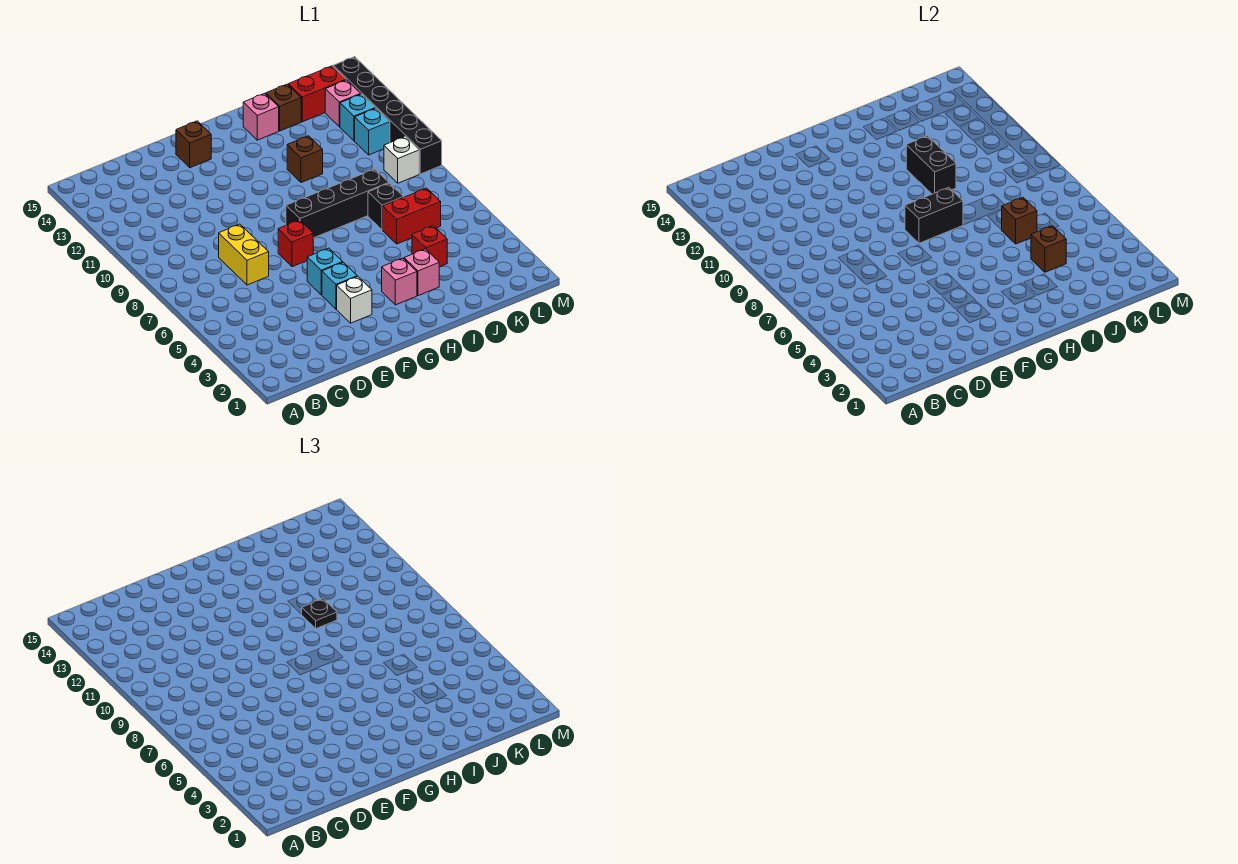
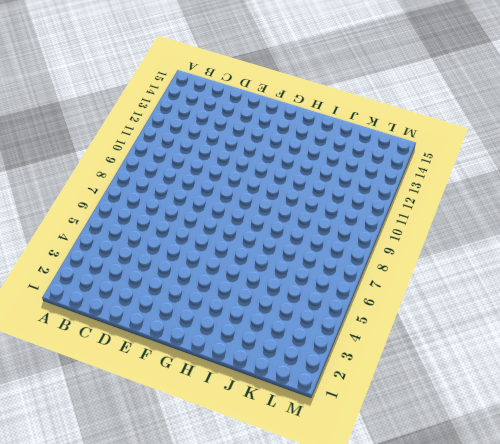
none -> yellow brick D7:D8 level 1
none -> white brick F3 level 1
none -> cyan brick F4 level 1

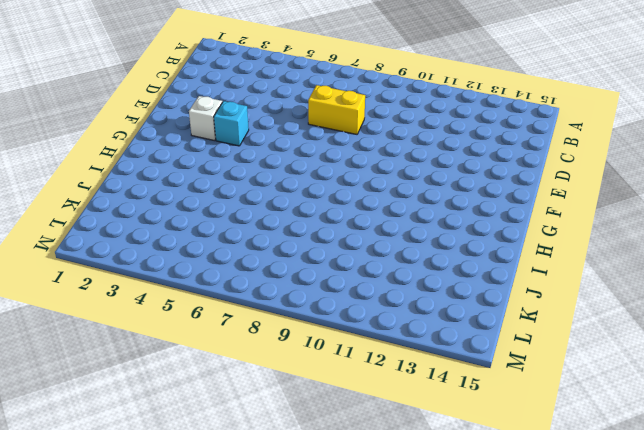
none -> cyan brick F5 level 1
none -> red brick F7 level 1
none -> brown brick F14 level 1

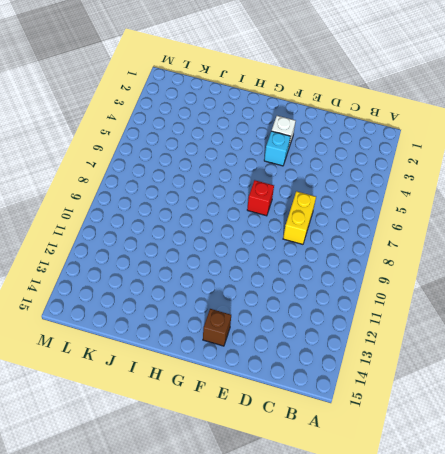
none -> cyan brick F5 level 1
none -> black brick G8:J8 level 1
none -> pink brick H3 level 1

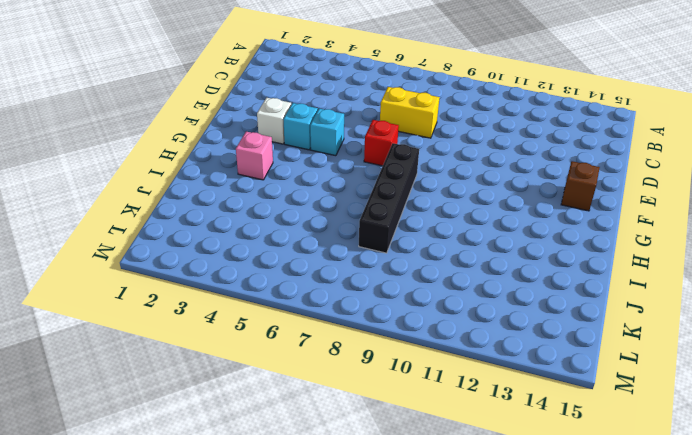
none -> pink brick I3 level 1
none -> brown brick I11 level 1
none -> pink brick I14 level 1

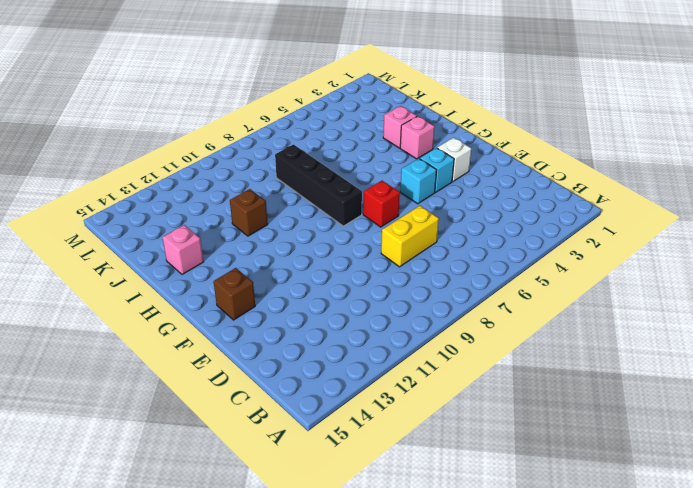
none -> red brick J4 level 1
none -> red brick J6:K6 level 1
none -> black brick J7 level 1

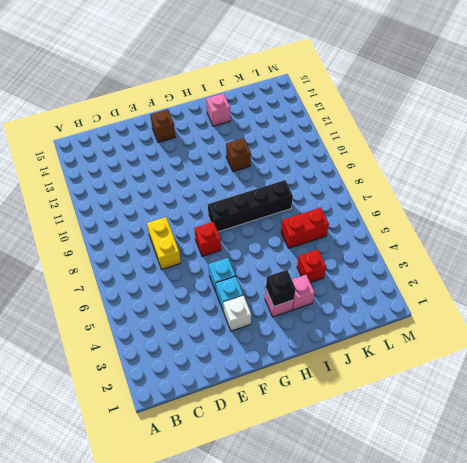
black brick H3 level 2 -> black brick J7 level 1
none -> brown brick J14 level 1
none -> red brick K14:L14 level 1
none -> white brick L9 level 1

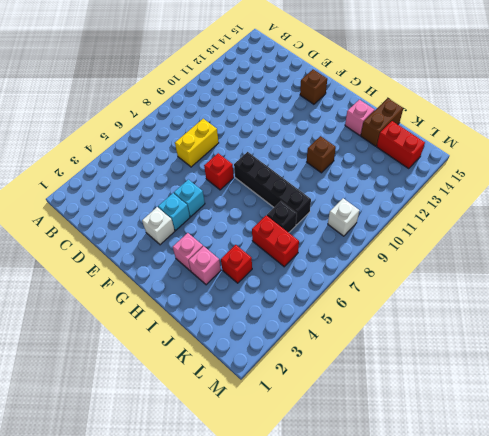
brown brick J14:J15 level 1 -> brown brick J14 level 1
none -> cyan brick L11 level 1
none -> cyan brick L12 level 1
none -> pink brick L13 level 1

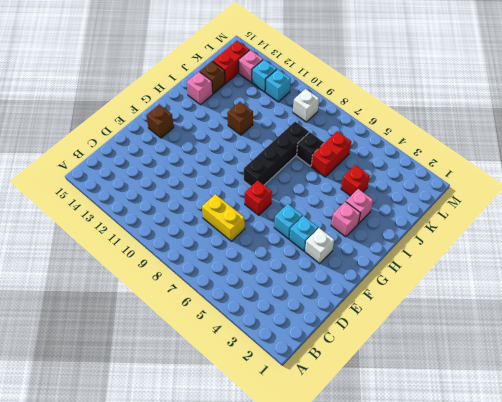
none -> black brick M9:M14 level 1
none -> black brick G8:H8 level 2
none -> black brick I10:I11 level 2

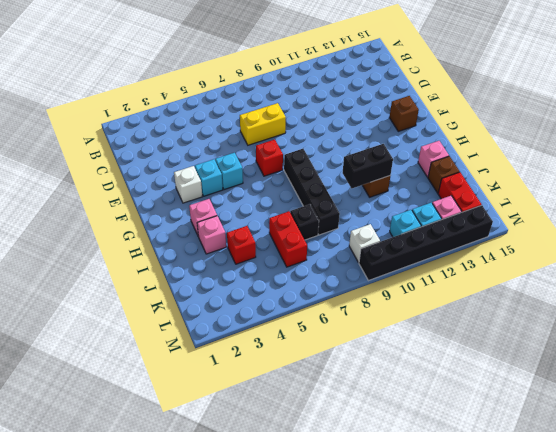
none -> black brick G8:H8 level 2
none -> brown brick J4 level 2
none -> brown brick J6 level 2

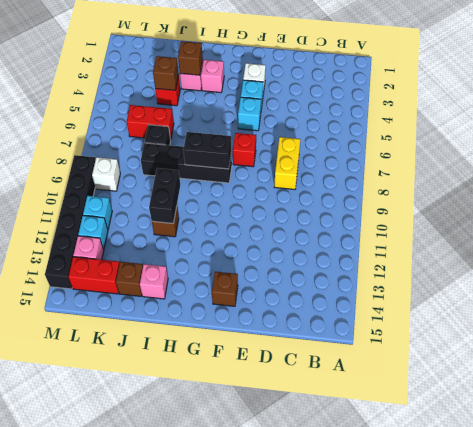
brown brick I3 level 2 -> brown brick J6 level 2
none -> black plate I10 level 3

